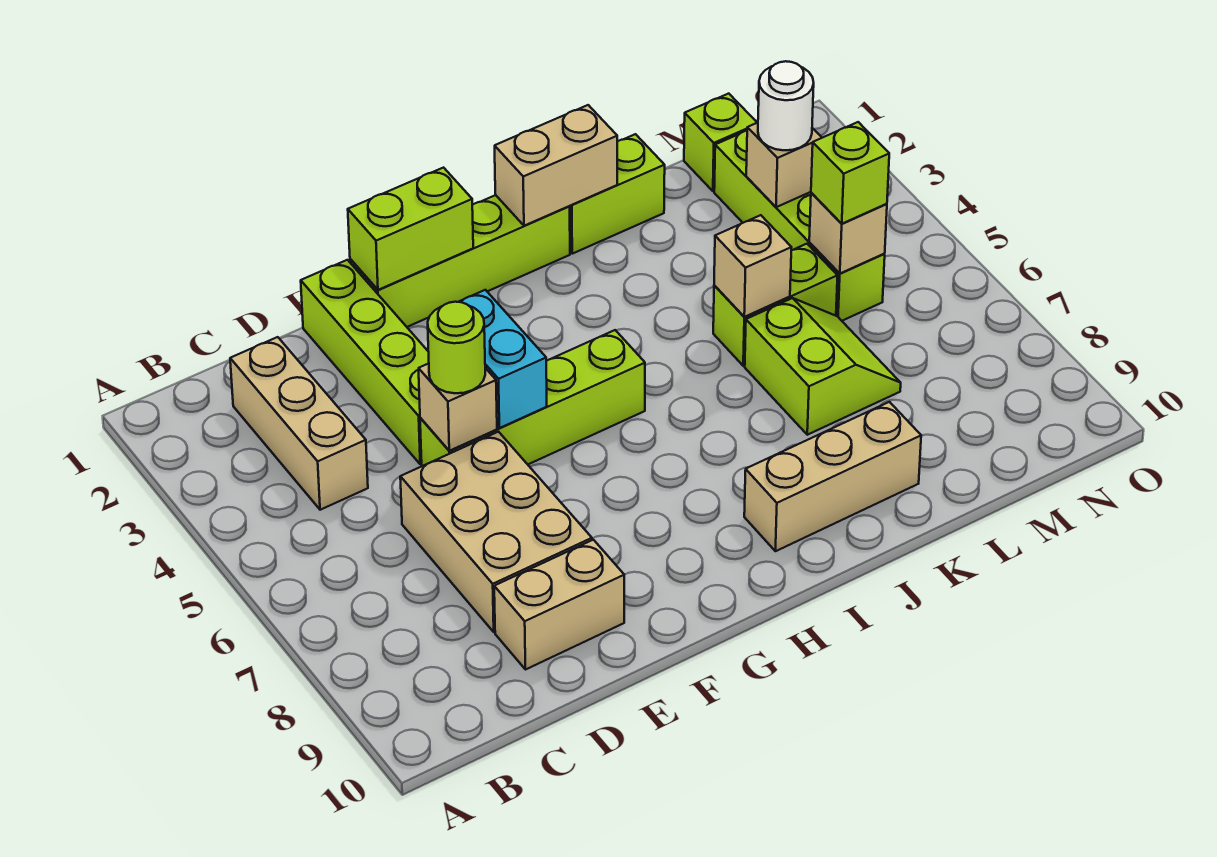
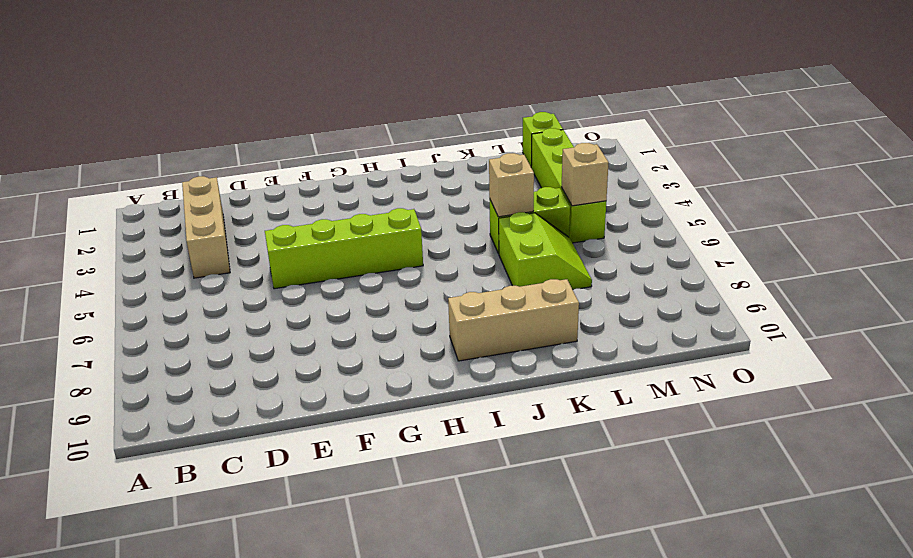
none -> tan brick D6:E8 level 1
none -> tan brick D9:E9 level 1
none -> lime brick E1:E4 level 1

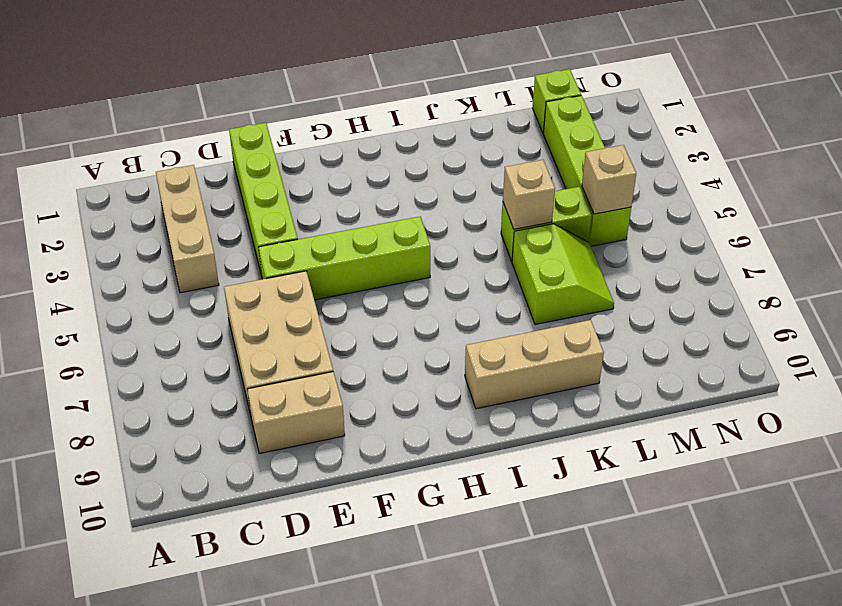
none -> lime brick F1:I1 level 1
none -> lime brick J1:K1 level 1
none -> tan brick E5 level 2

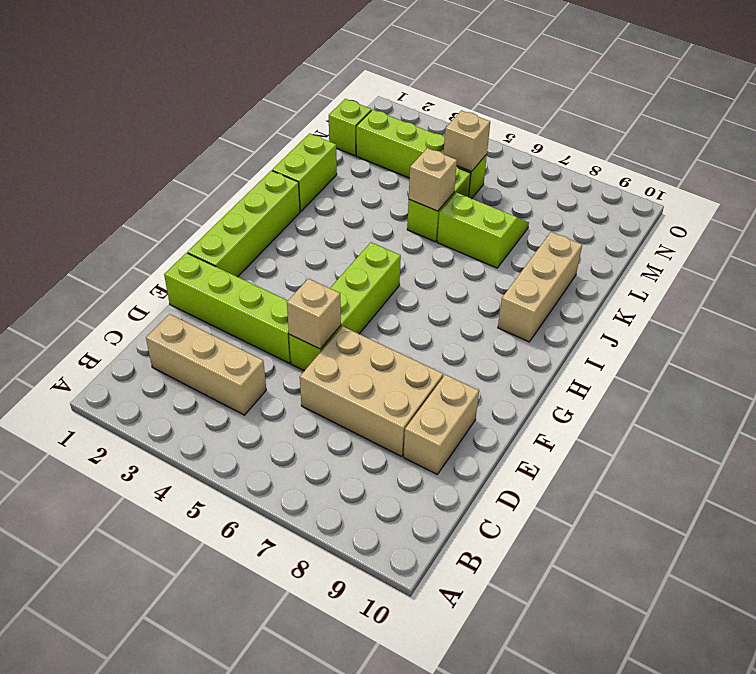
none -> lime brick F1:G1 level 2
none -> cyan brick F4:F5 level 2
none -> tan brick I1:J1 level 2

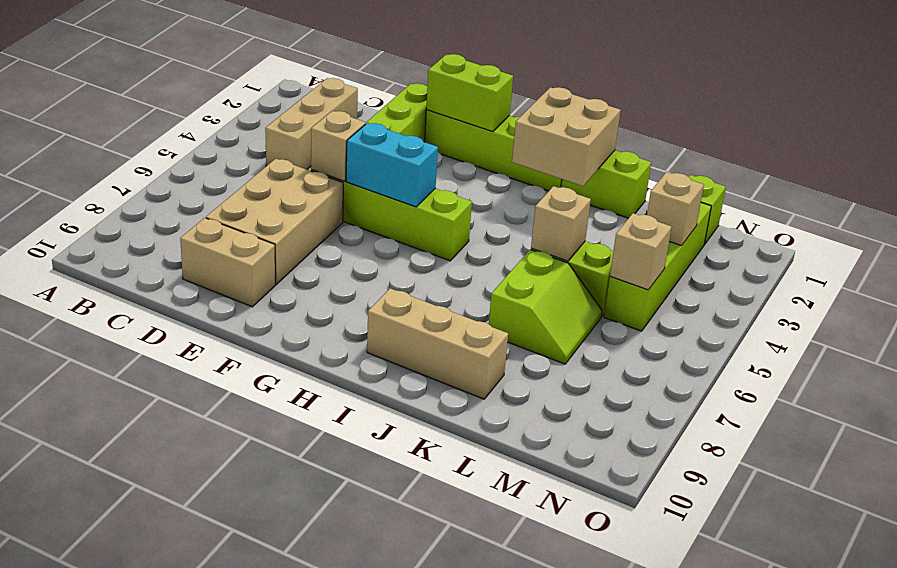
cyan brick F5:G5 level 2 -> cyan brick F4:F5 level 2
tan brick I1:J2 level 2 -> tan brick I1:J1 level 2
none -> lime round brick E5 level 3
none -> white round brick M3 level 3
none -> lime brick M5 level 3

